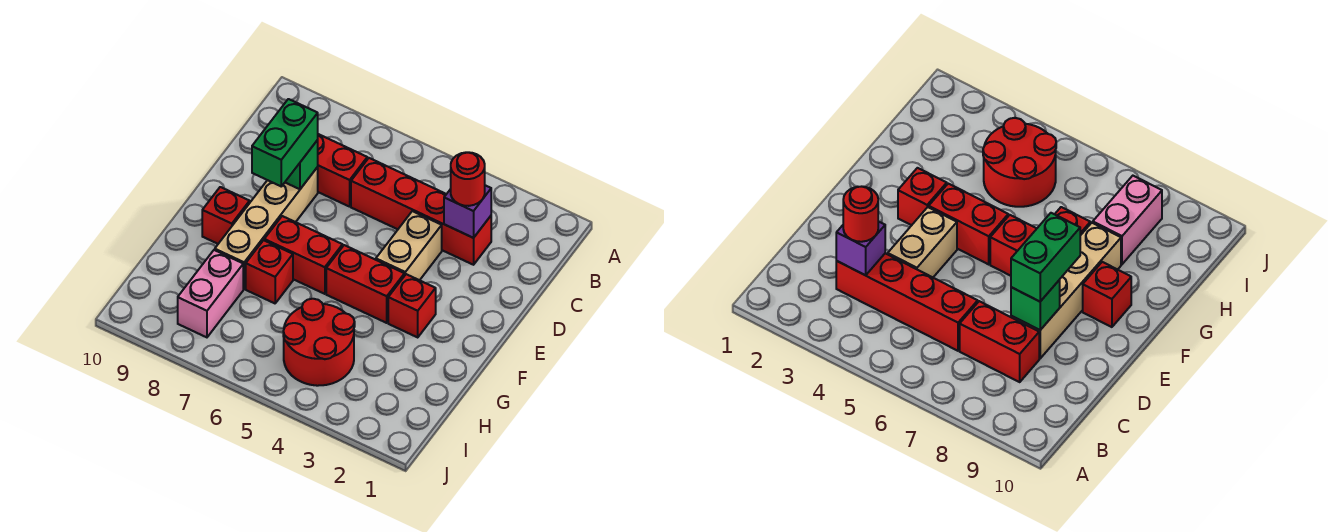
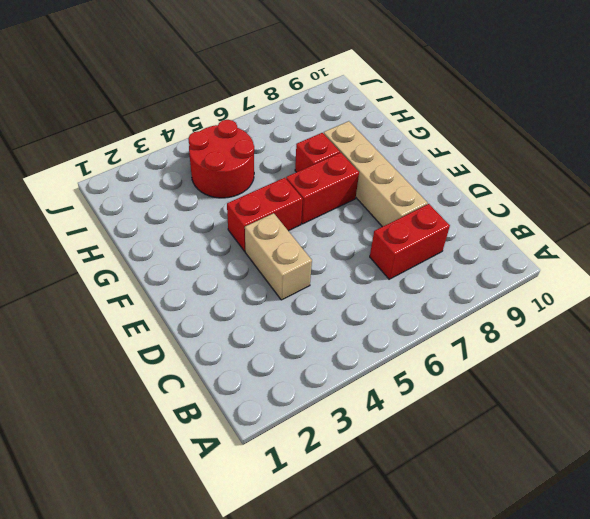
none -> red brick C3:C6 level 1
none -> red brick F3 level 1
none -> red brick F9 level 1

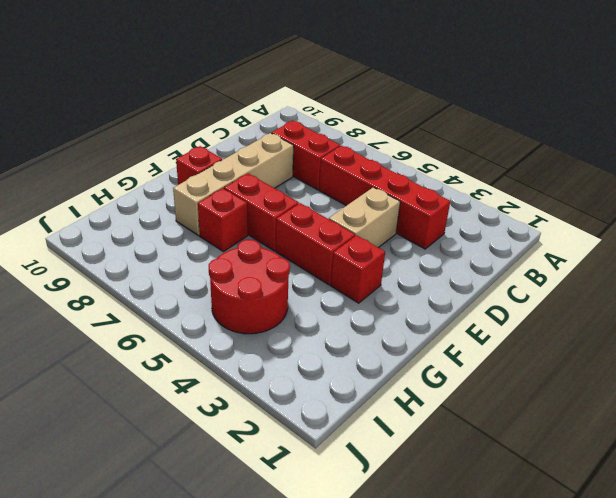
none -> pink brick H8:I8 level 1
none -> purple brick C3 level 2
none -> green brick D8 level 2

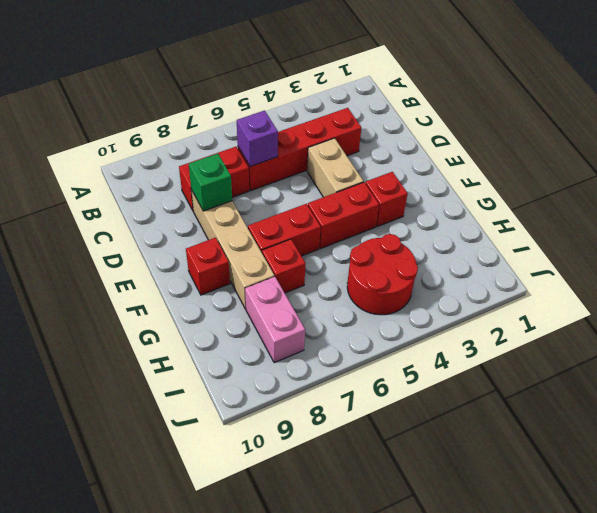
purple brick C6 level 2 -> purple brick C3 level 2
none -> red round brick C3 level 3
none -> green brick D8:E8 level 3

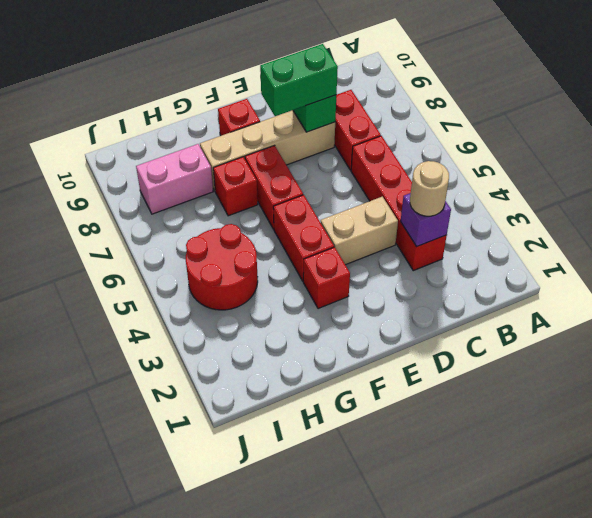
tan round brick C3 level 3 -> red round brick C3 level 3

